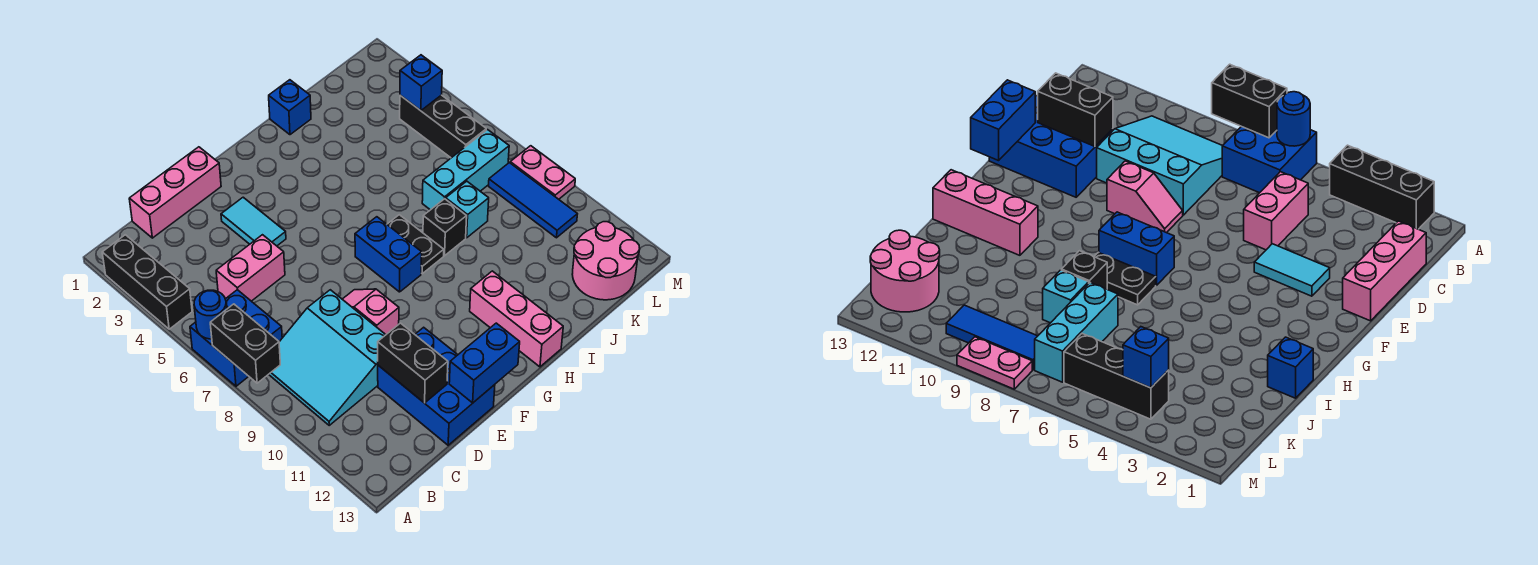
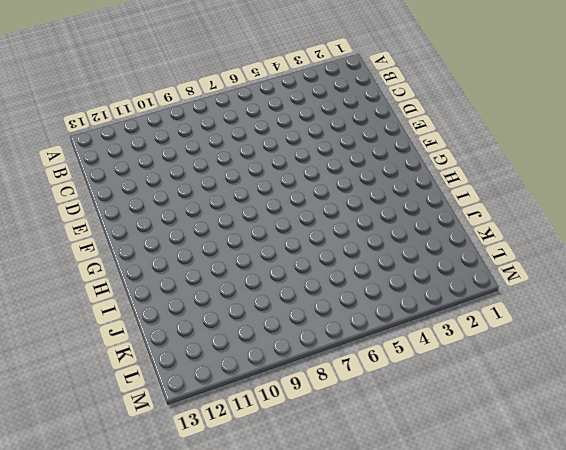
none -> black brick A2:A4 level 1
none -> blue brick A6:B7 level 1
none -> cyan slope B8:D10 level 1 top D

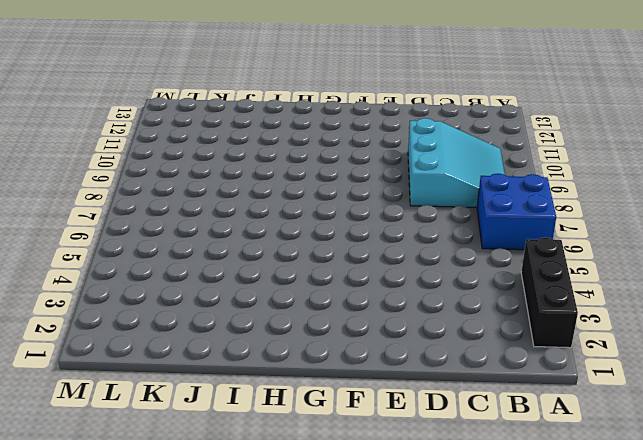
none -> pink brick C1:E1 level 1
none -> pink brick C5:D5 level 1
none -> blue brick D11:E13 level 1

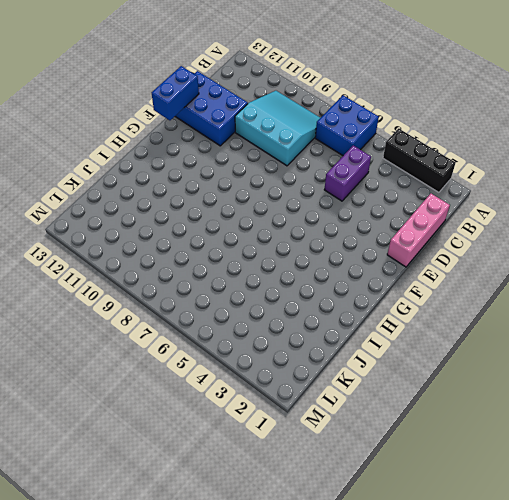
purple brick C5:D5 level 1 -> pink brick C5:D5 level 1
none -> cyan tile E3:E4 level 1
none -> pink slope E8:E9 level 1 top 9
none -> blue brick G7:G8 level 1

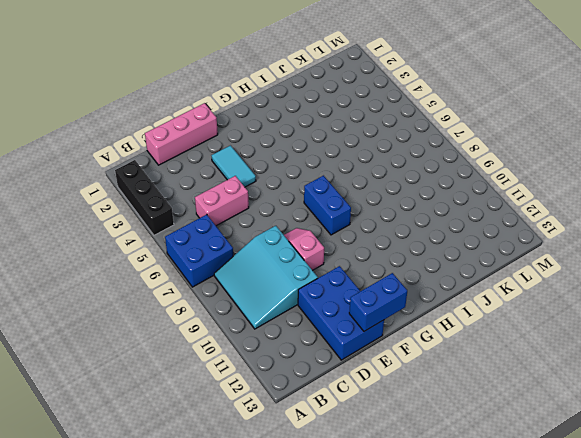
none -> black plate H7:H8 level 1
none -> pink brick H11:H13 level 1
none -> blue brick I1 level 1

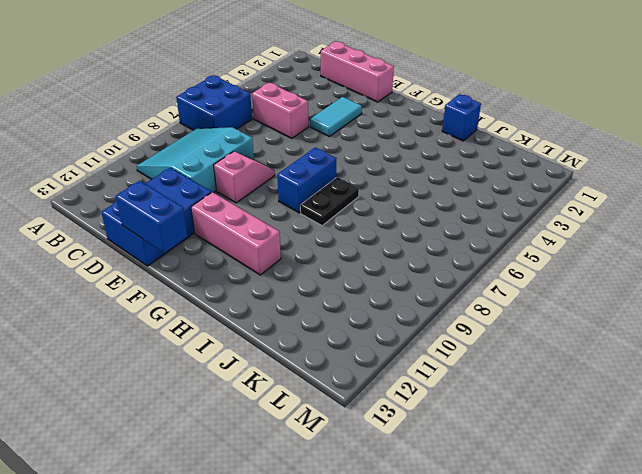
pink brick F11:H11 level 1 -> pink brick H11:H13 level 1
none -> black brick A2:A4 level 1
none -> black brick I8 level 1
none -> cyan brick J7:L7 level 1

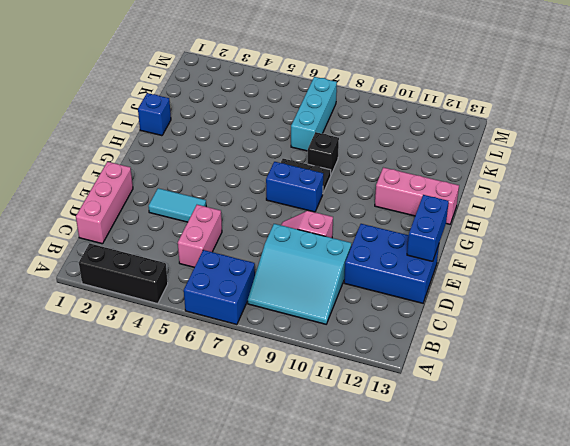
none -> cyan brick J8 level 1
none -> pink round brick K12:L13 level 1
none -> black brick L4:L6 level 1

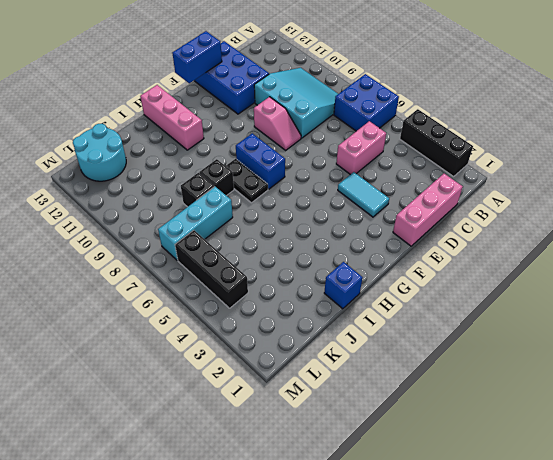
black brick J8 level 1 -> cyan brick J8 level 1
cyan round brick K12:L13 level 1 -> pink round brick K12:L13 level 1
none -> blue tile L8:L10 level 1
none -> pink plate M8:M9 level 1
none -> blue round brick A6 level 2

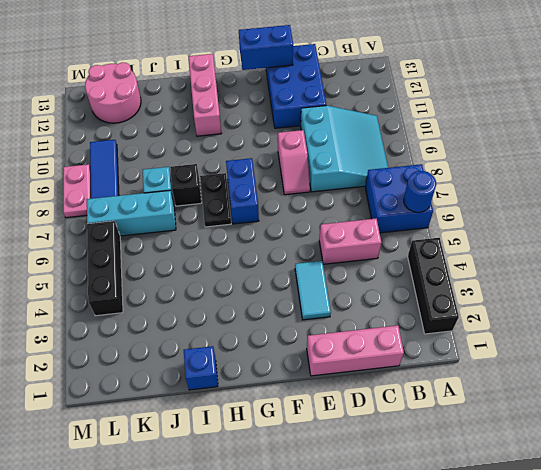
none -> black brick A7:A8 level 2
none -> black brick D11:D12 level 2
none -> blue brick L4 level 2

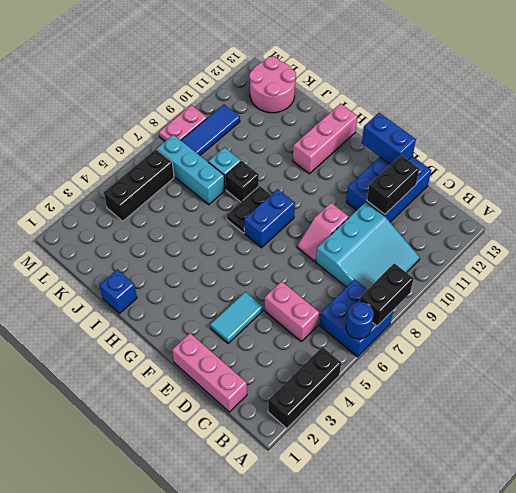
none -> blue brick L4 level 2

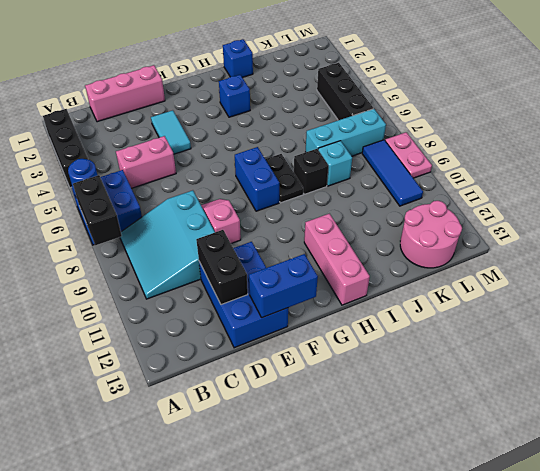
blue brick H3 level 1 -> blue brick L4 level 2

